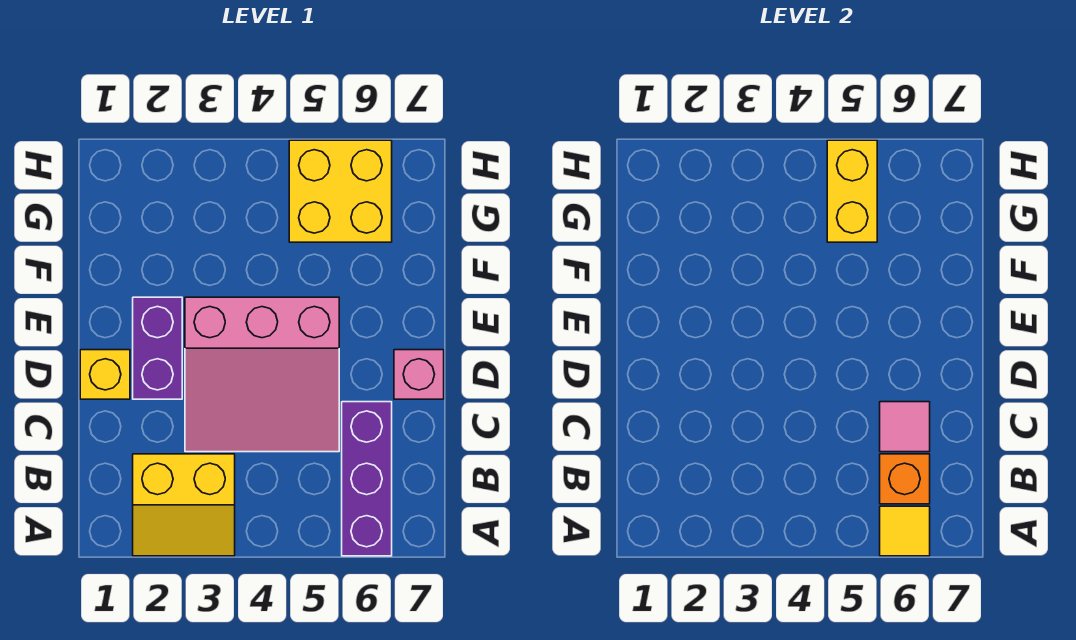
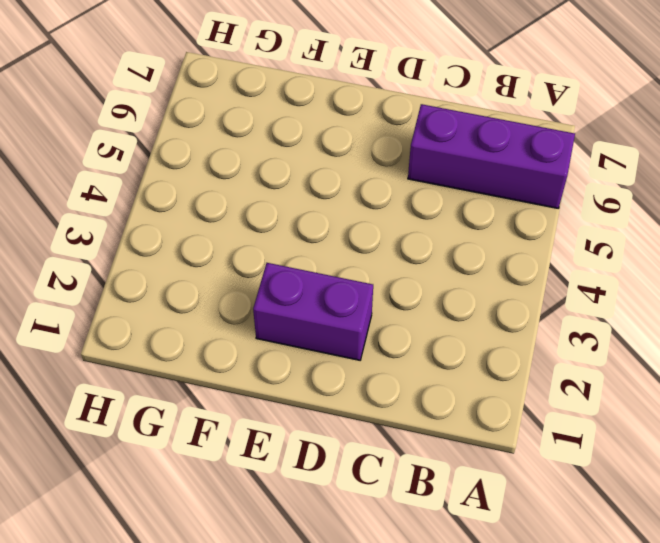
none -> yellow slope A2:B3 level 1 top B
none -> pink slope C3:E5 level 1 top E

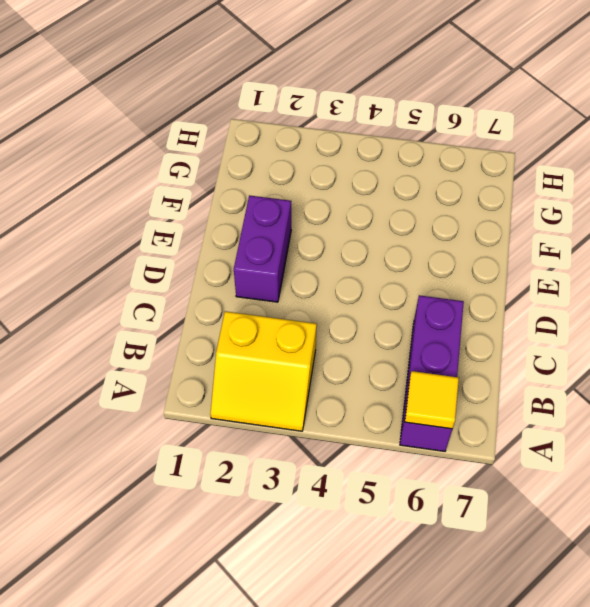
none -> pink slope C3:E5 level 1 top E
none -> yellow brick D1 level 1

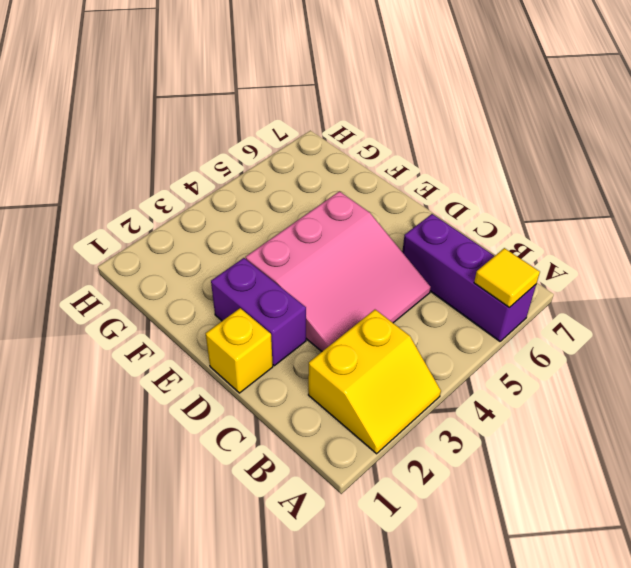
none -> pink brick D7 level 1
none -> yellow brick G5:H6 level 1

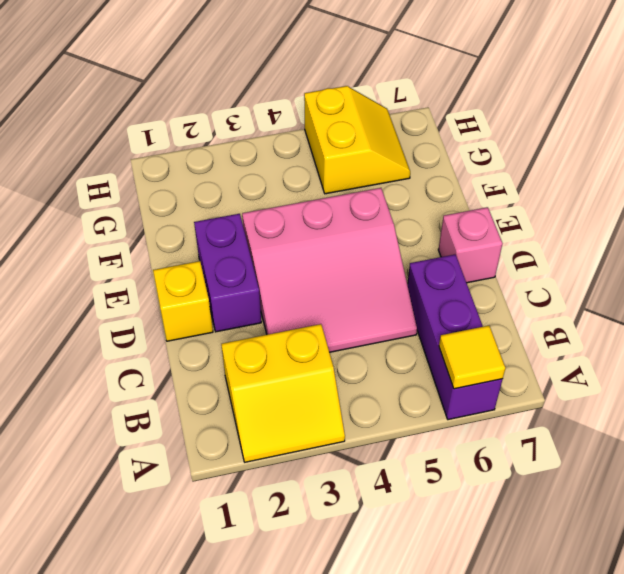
yellow slope G5:H6 level 1 top 5 -> yellow brick G5:H6 level 1
none -> orange brick B6 level 2
none -> pink tile C6 level 2

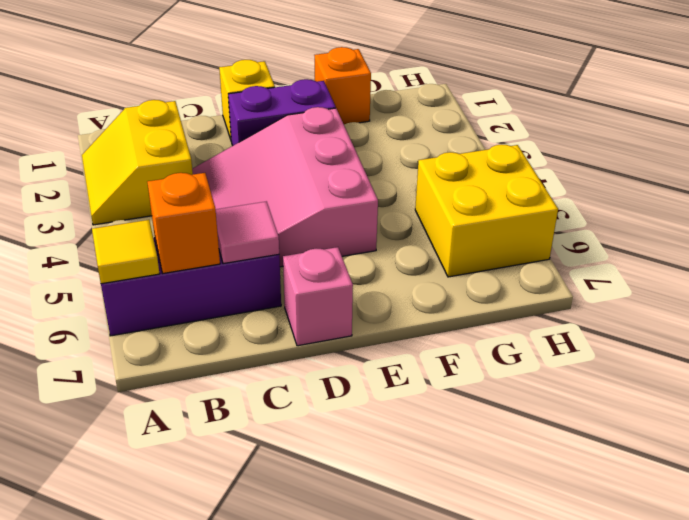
orange brick F1 level 1 -> none
none -> yellow brick G5:H5 level 2

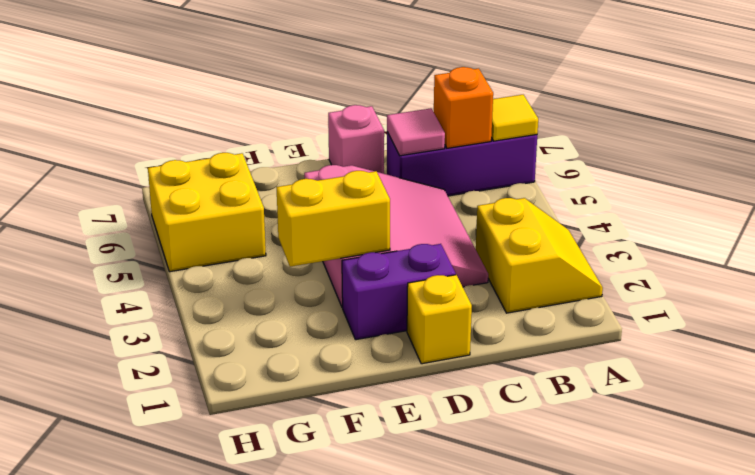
yellow brick E3:F3 level 2 -> yellow brick G5:H5 level 2

